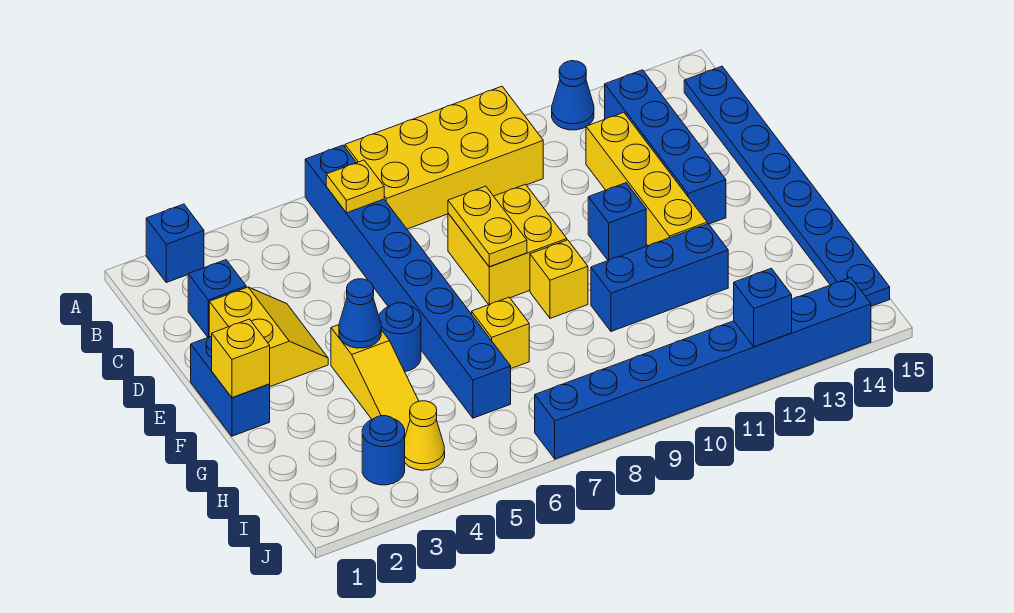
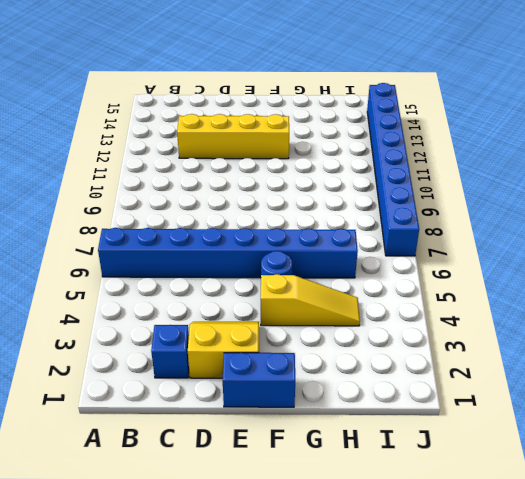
none -> blue brick A2 level 1
none -> yellow brick A7:B10 level 1
none -> blue cone A12 level 1

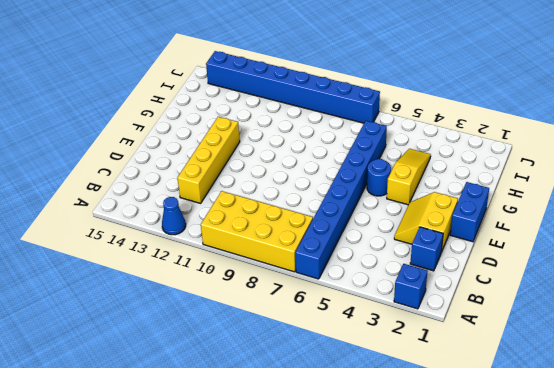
none -> blue brick B13:E13 level 1
none -> blue plate B15:I15 level 1
none -> yellow brick D8:E9 level 1

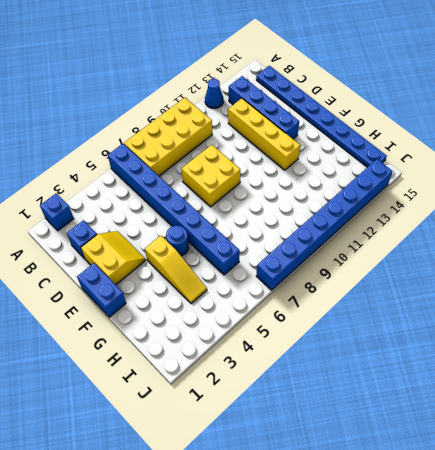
none -> blue brick E11 level 1
none -> yellow brick F9 level 1
none -> yellow brick G7 level 1

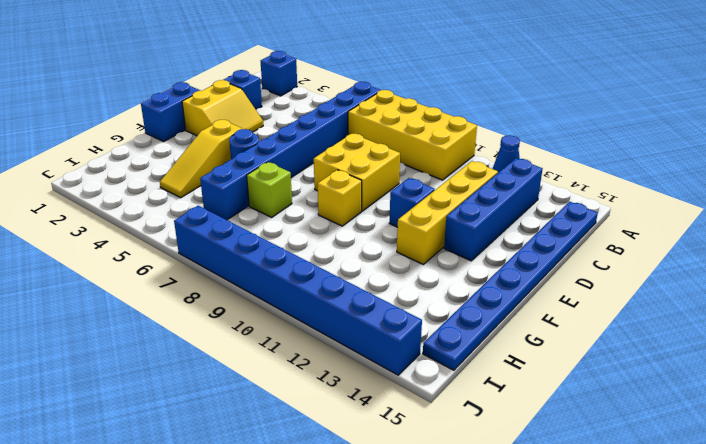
lime brick G7 level 1 -> yellow brick G7 level 1
none -> blue brick G10:G12 level 1
none -> blue round brick I3 level 1
none -> yellow cone I4 level 1

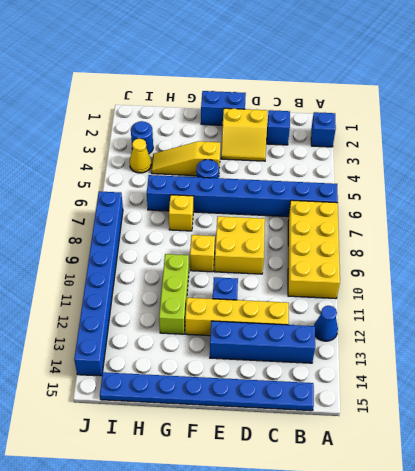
lime brick G10:G12 level 1 -> blue brick G10:G12 level 1
none -> yellow plate B6 level 2
none -> yellow plate D8:E8 level 2
none -> yellow brick F1 level 2

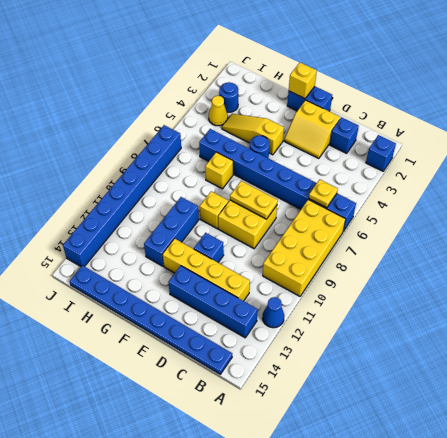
none -> blue cone F4 level 2
none -> blue brick J12 level 2

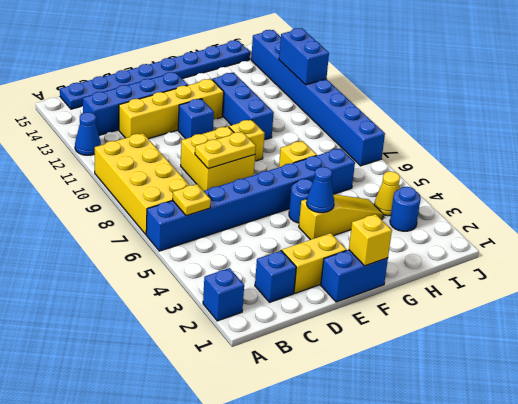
blue brick J11:J12 level 2 -> blue brick J12 level 2

